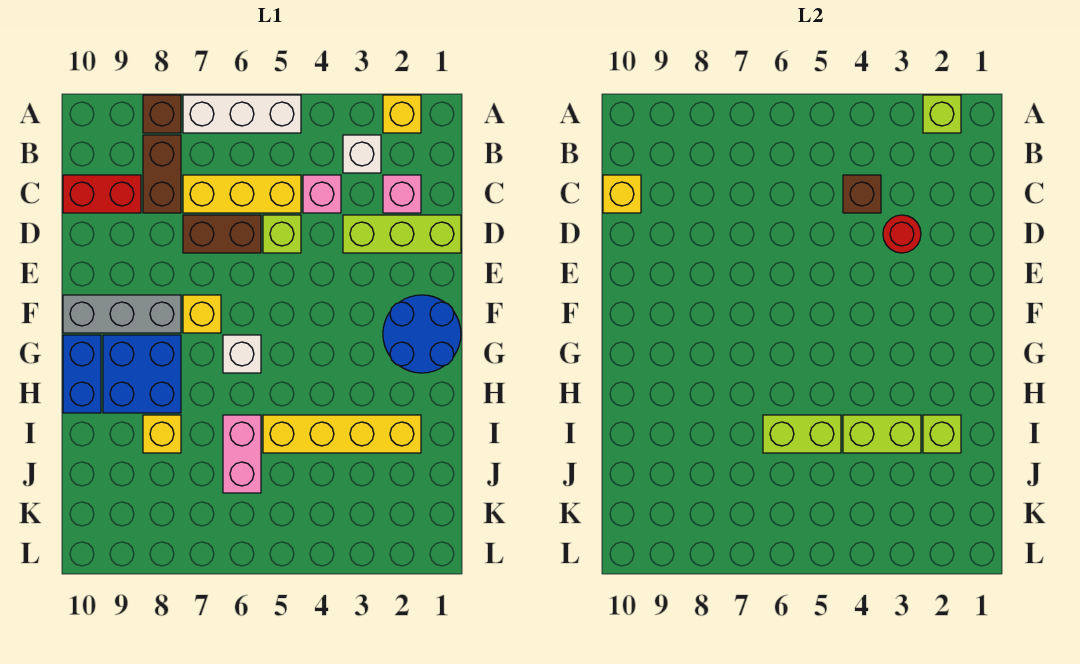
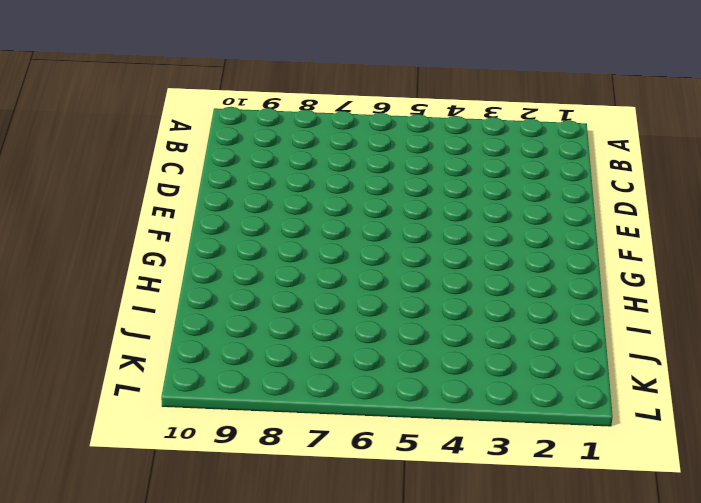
none -> yellow brick A2 level 1
none -> white brick A5:A7 level 1
none -> brown brick A8 level 1

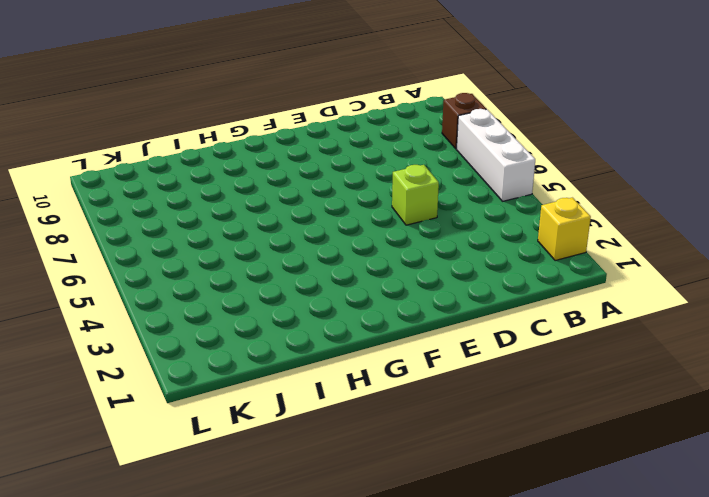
none -> white brick B3 level 1
none -> brown brick B8:C8 level 1
none -> pink brick C2 level 1

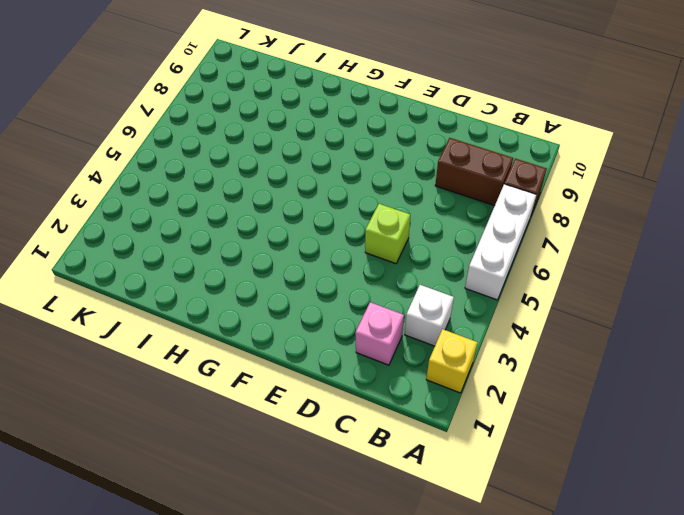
none -> pink brick C4 level 1
none -> yellow brick C5:C7 level 1
none -> red brick C9:C10 level 1

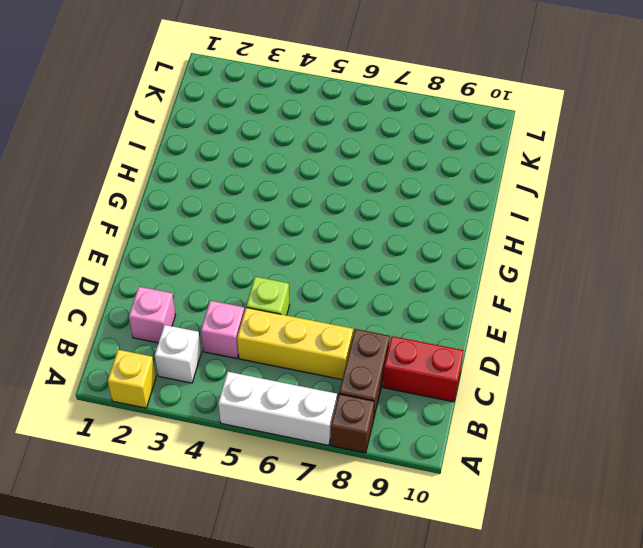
none -> lime brick D1:D3 level 1
none -> brown brick D6:D7 level 1
none -> blue round brick F1:G2 level 1

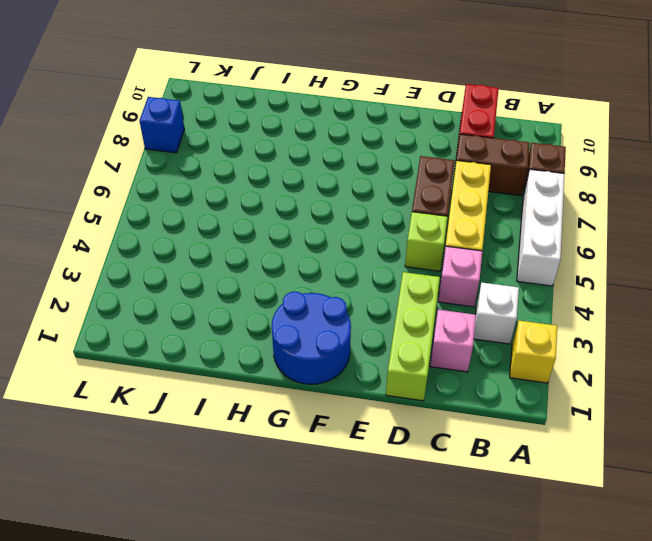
blue brick L8 level 1 -> none
none -> yellow brick F7 level 1
none -> grey brick F8:F10 level 1
none -> white brick G6 level 1

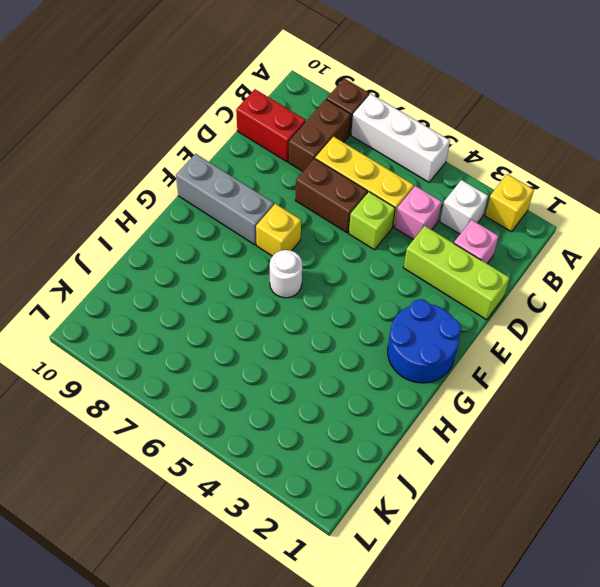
white round brick G6 level 1 -> white brick G6 level 1
none -> blue brick G8:H9 level 1
none -> blue brick G10:H10 level 1
none -> yellow brick I2:I5 level 1

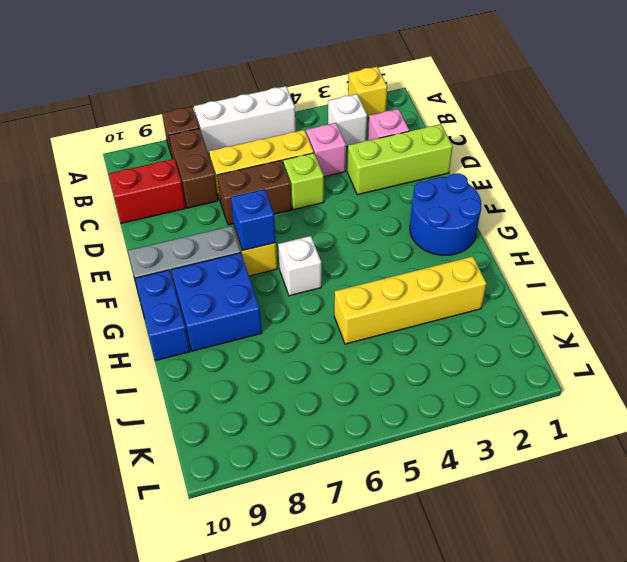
blue brick F7 level 2 -> none
none -> pink brick I6:J6 level 1
none -> yellow brick I8 level 1
none -> lime brick A2 level 2

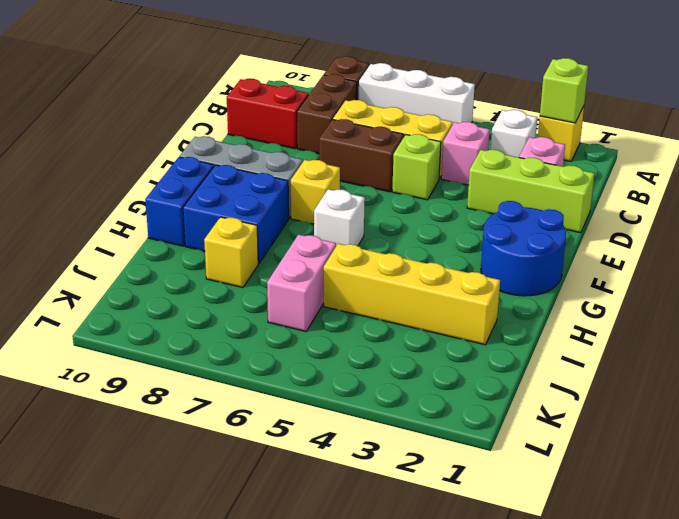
none -> brown brick C4 level 2
none -> yellow brick C10 level 2
none -> red round brick D3 level 2

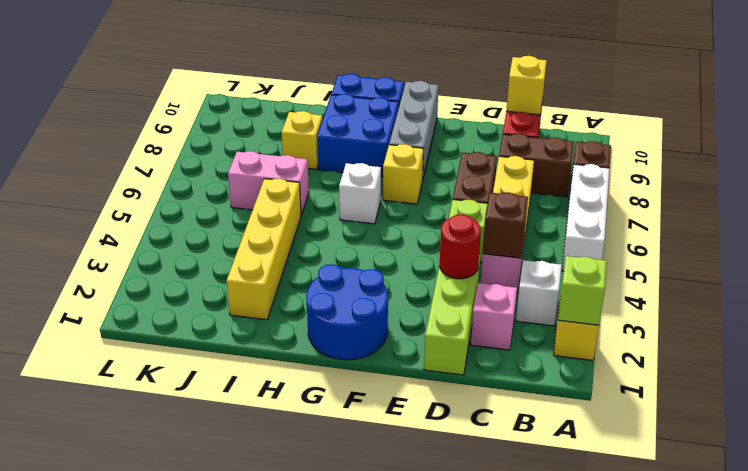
none -> lime brick I2 level 2
none -> lime brick I3:I4 level 2
none -> lime brick I5:I6 level 2

